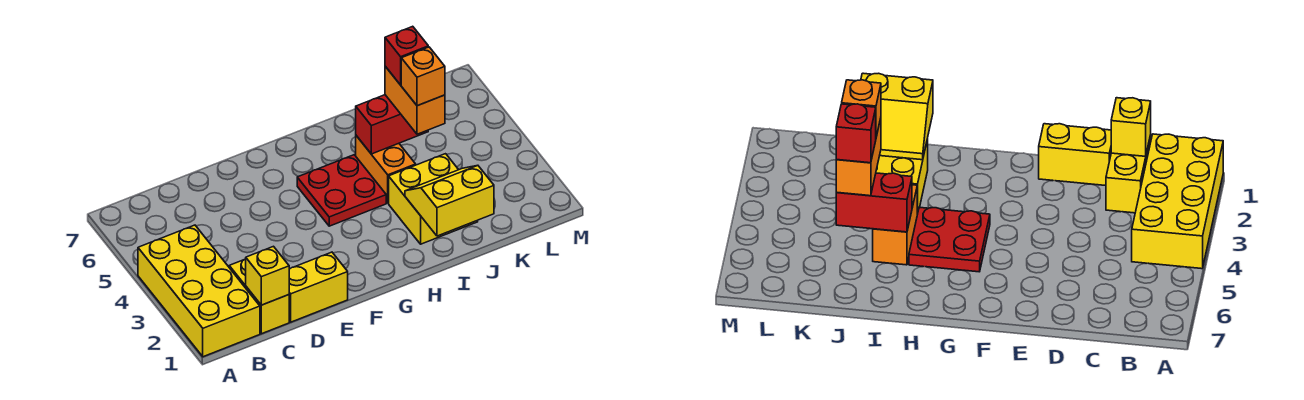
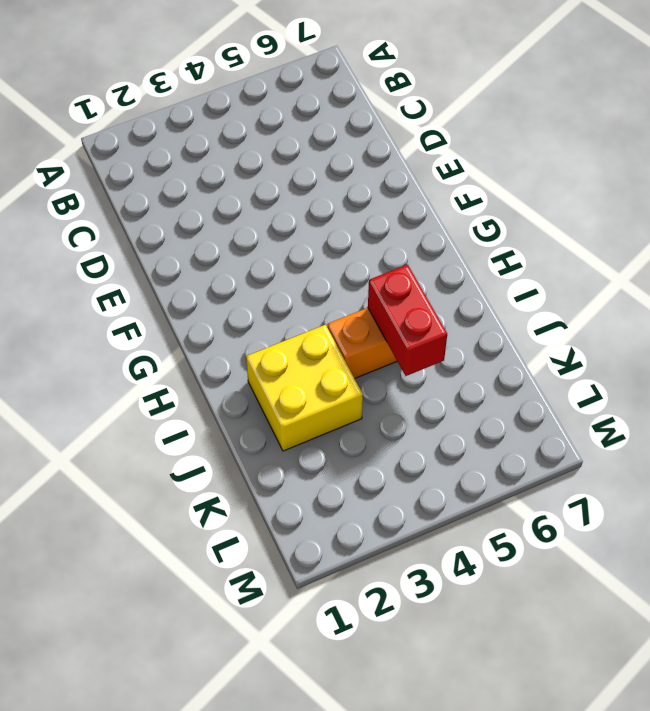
none -> yellow brick A1:B4 level 1
none -> yellow brick C1:C2 level 1
none -> yellow brick D1:E1 level 1

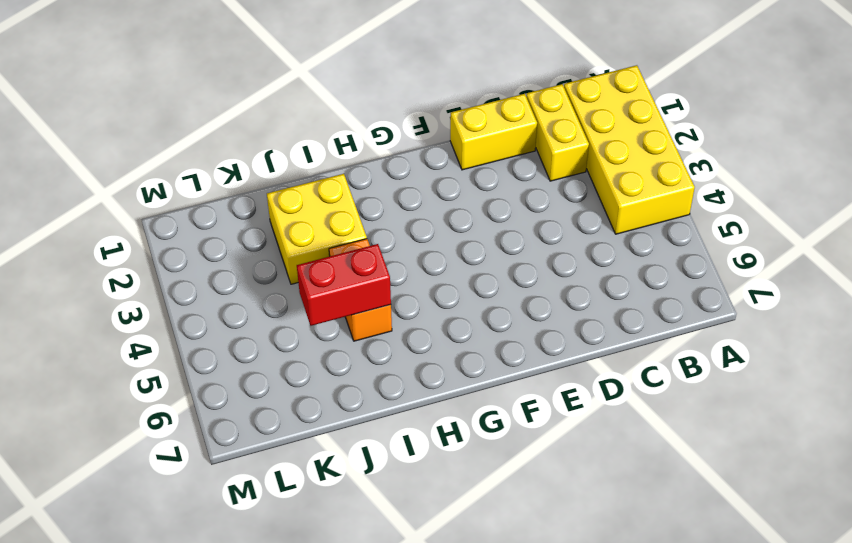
none -> red plate G4:H5 level 1
none -> yellow brick C1 level 2
none -> yellow slope I1:J2 level 2 top 1

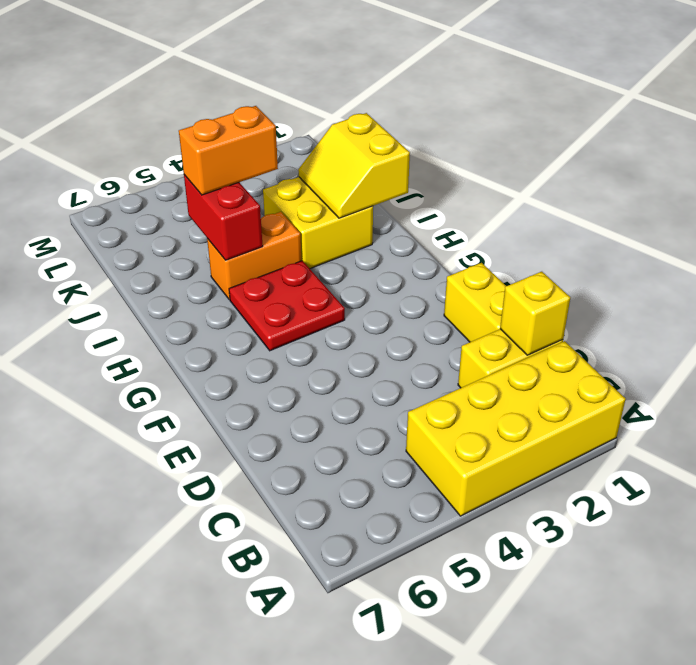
none -> orange brick J4 level 4
none -> red brick J5 level 4

